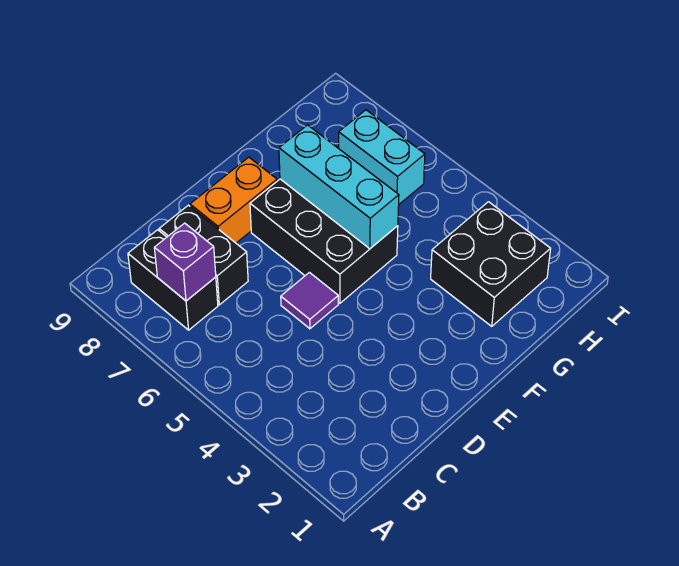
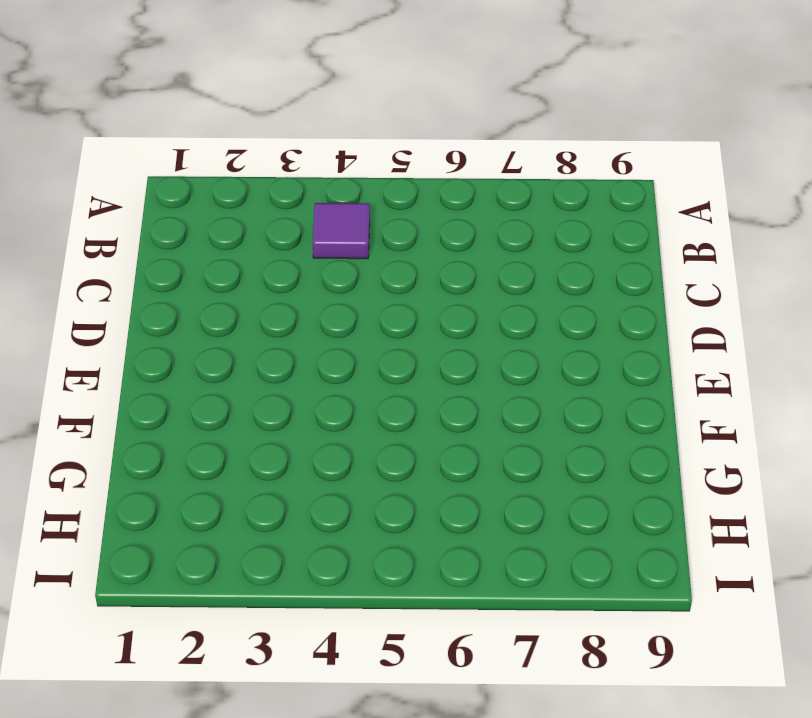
purple tile B4 level 1 -> purple tile D5 level 1
none -> black brick B7:B8 level 1
none -> black brick C7:C8 level 1

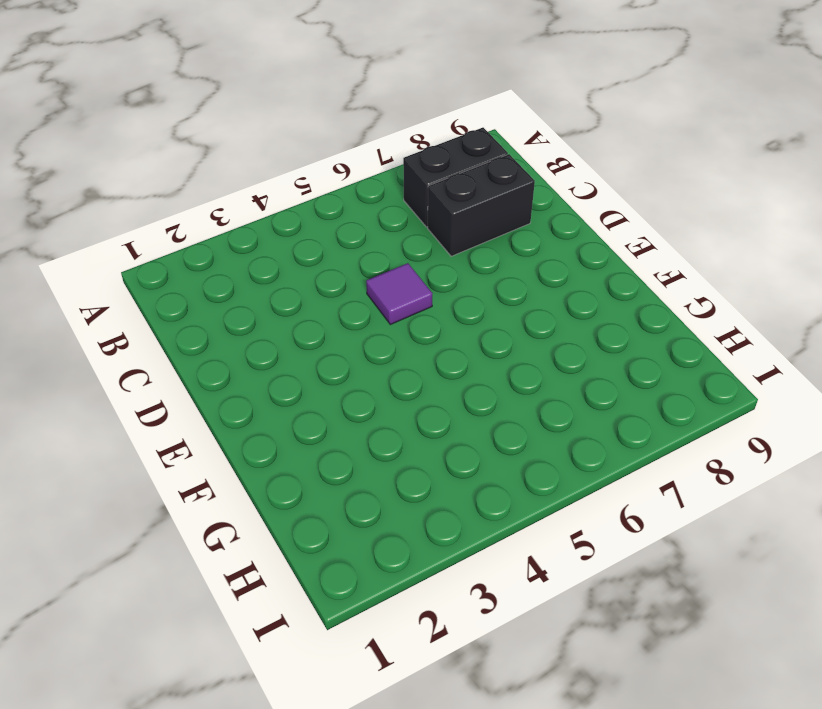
none -> orange brick D8:E8 level 1
none -> black brick E5:F7 level 1

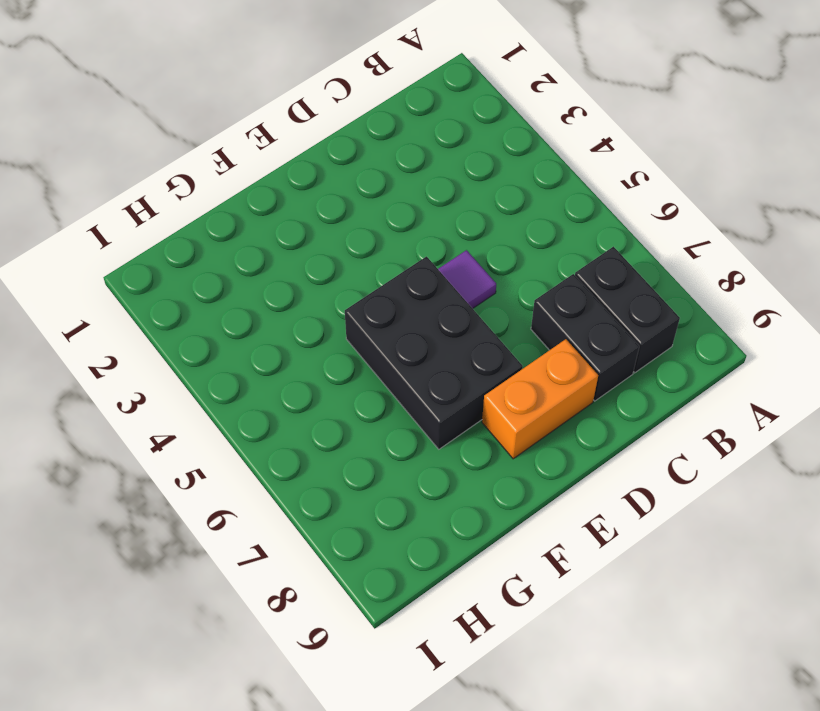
none -> black brick G2:H3 level 1
none -> cyan brick H6:H7 level 1

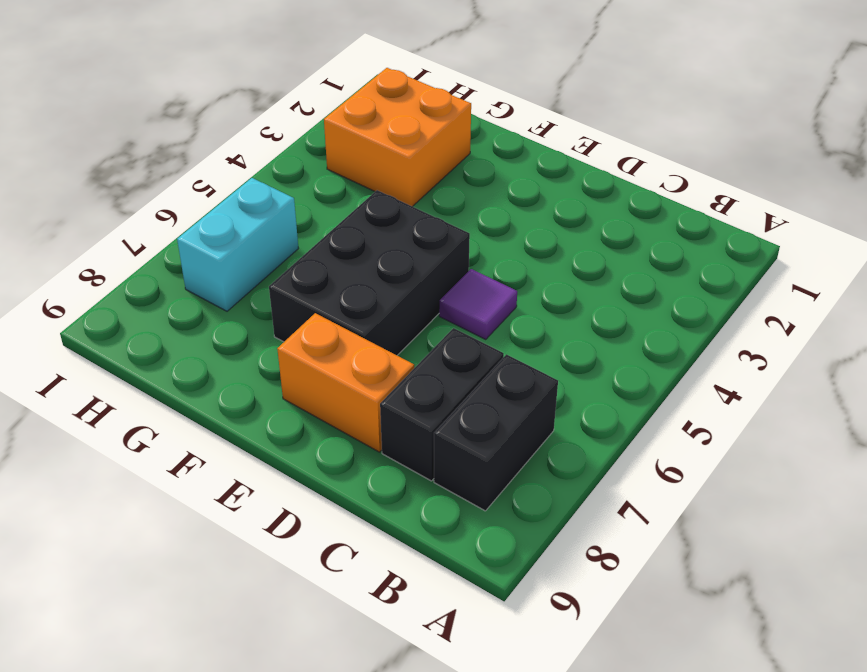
orange brick G2:H3 level 1 -> black brick G2:H3 level 1
none -> purple brick B7 level 2
none -> cyan brick F5:F7 level 2

